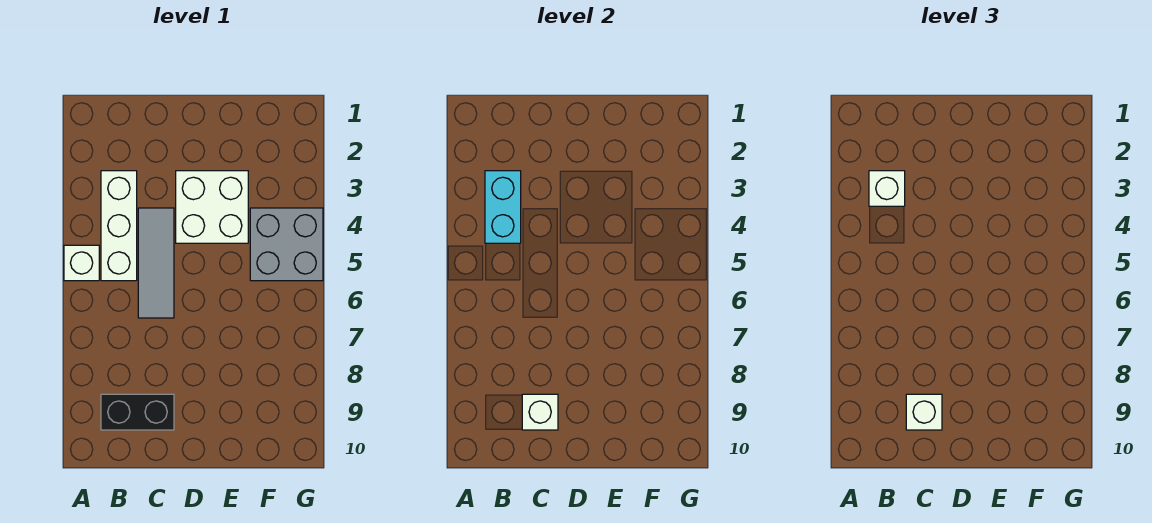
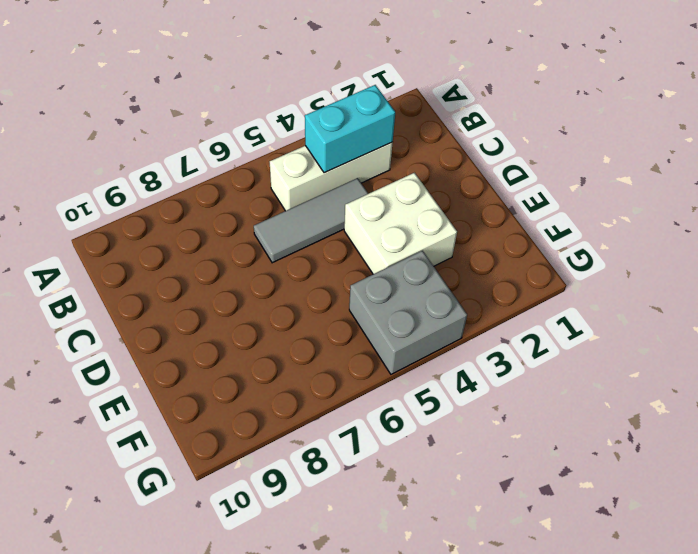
none -> white brick A5 level 1
none -> black brick B9:C9 level 1

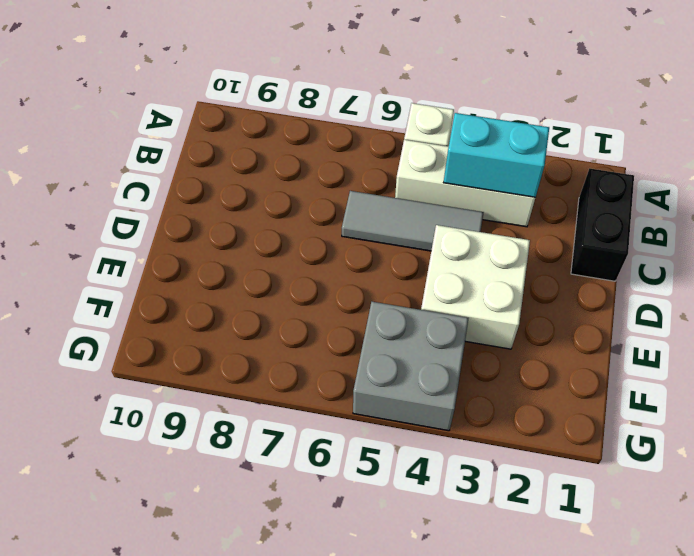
black brick B1:C1 level 1 -> black brick B9:C9 level 1
none -> white brick C9 level 2
none -> white brick B3 level 3

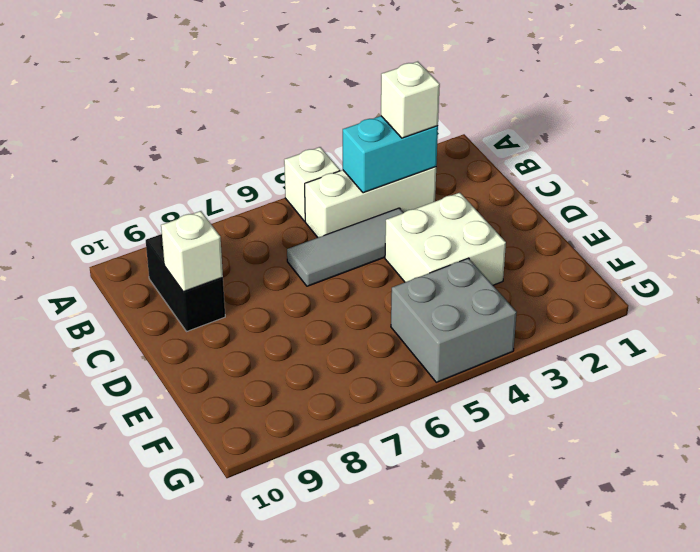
none -> white brick C9 level 3

